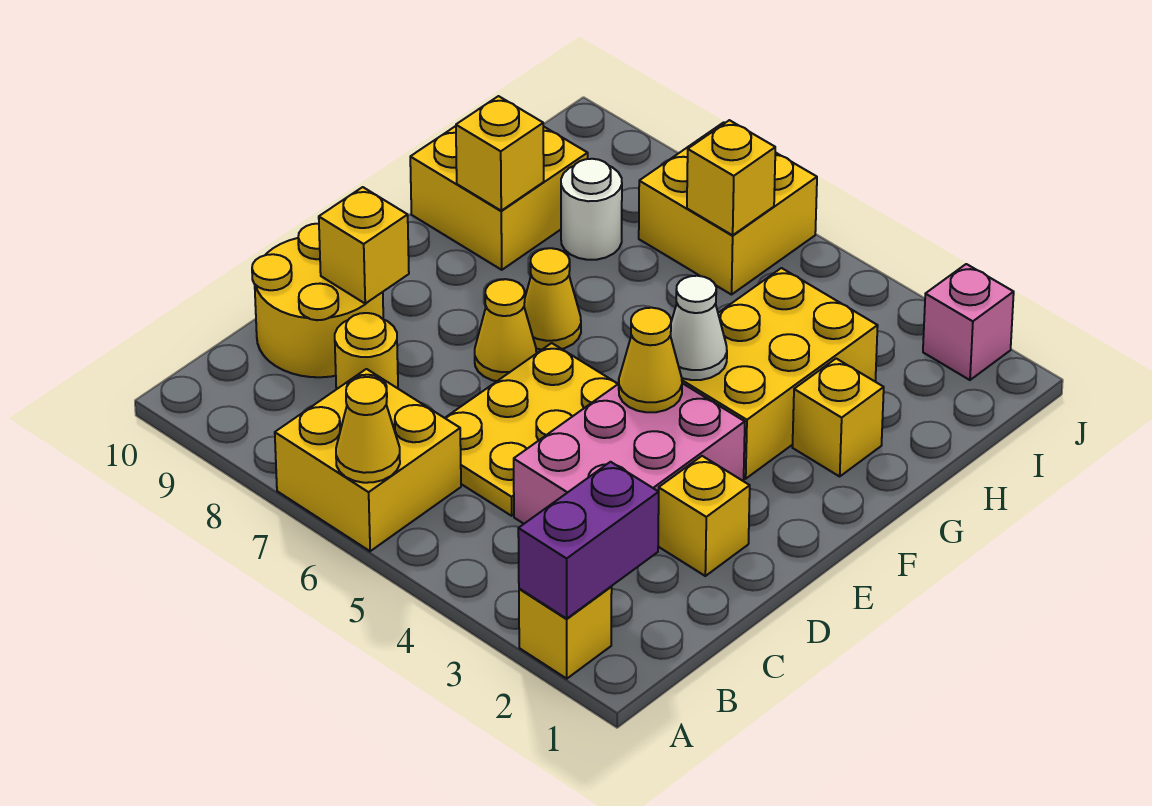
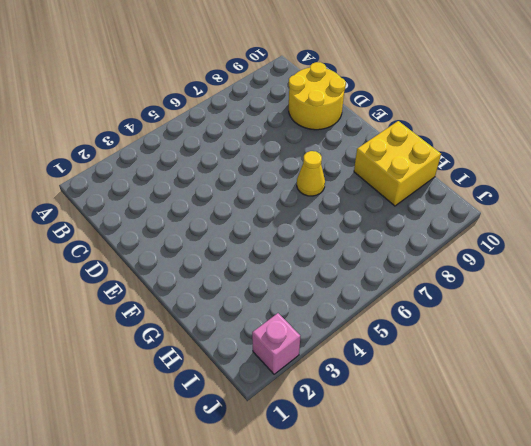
none -> yellow brick A2 level 1
none -> yellow brick A6:B7 level 1
none -> pink brick C3:E4 level 1

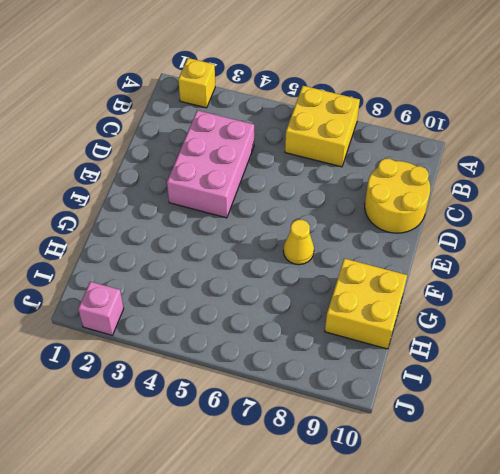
none -> yellow plate C5:E6 level 1
none -> yellow round brick C8 level 1
none -> yellow brick D2 level 1

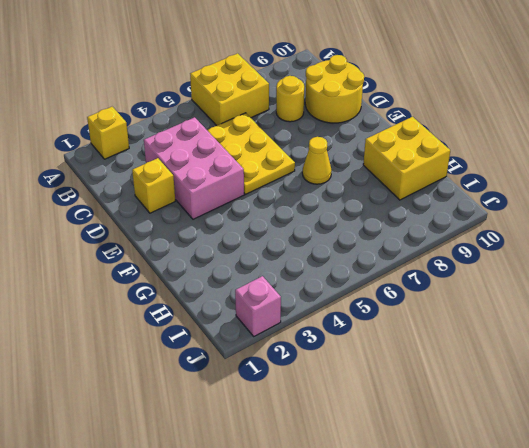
none -> yellow cone E7 level 1
none -> yellow brick F3:H4 level 1
none -> yellow brick G2 level 1

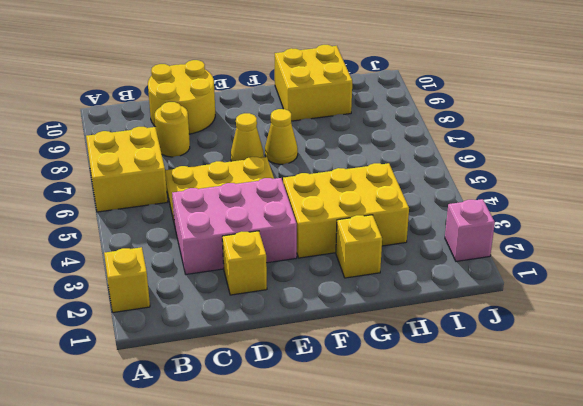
none -> white round brick H8 level 1
none -> yellow brick I6:J7 level 1
none -> purple brick A2:B2 level 2

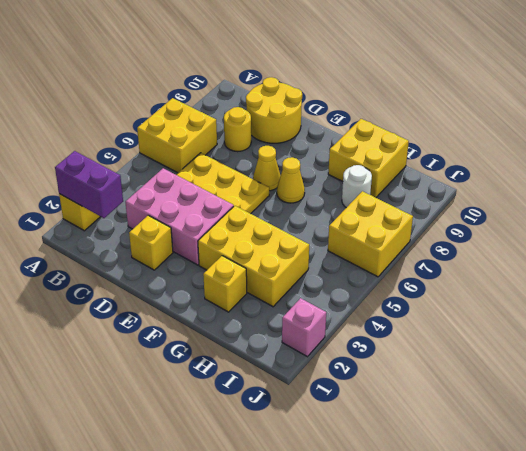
none -> yellow cone A6 level 2
none -> yellow brick D9 level 2
none -> yellow cone E4 level 2

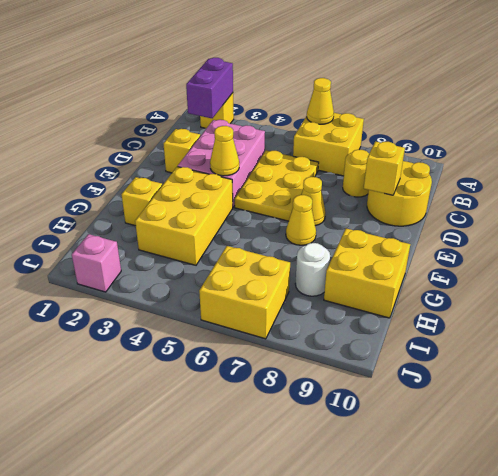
none -> white cone F4 level 2
none -> yellow brick G9 level 2
none -> yellow brick I6 level 2

